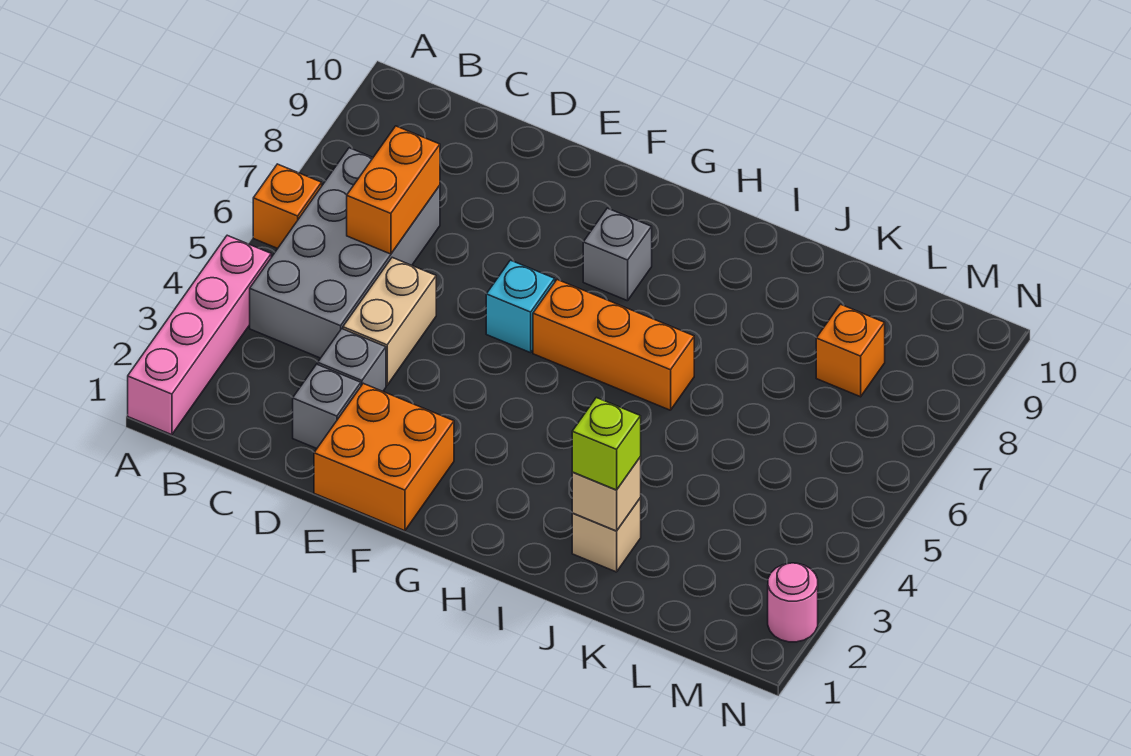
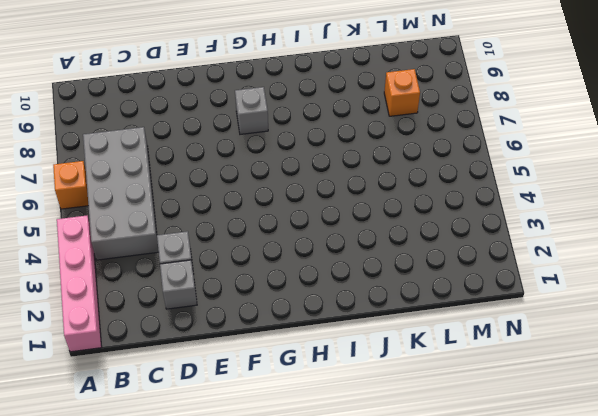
none -> tan brick D4:D5 level 1
none -> orange brick E1:F2 level 1
none -> cyan brick F6 level 1

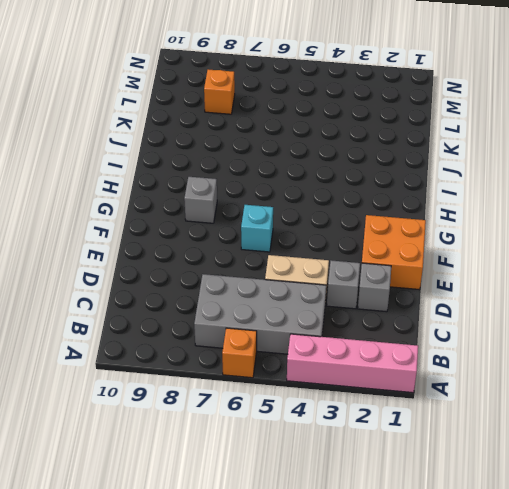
none -> orange brick G6:I6 level 1
none -> tan brick J2 level 1
none -> pink round brick N2 level 1

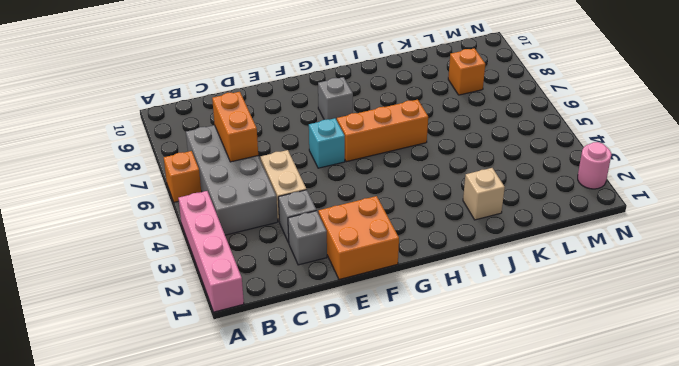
none -> tan brick J2 level 2
none -> lime brick J2 level 3

